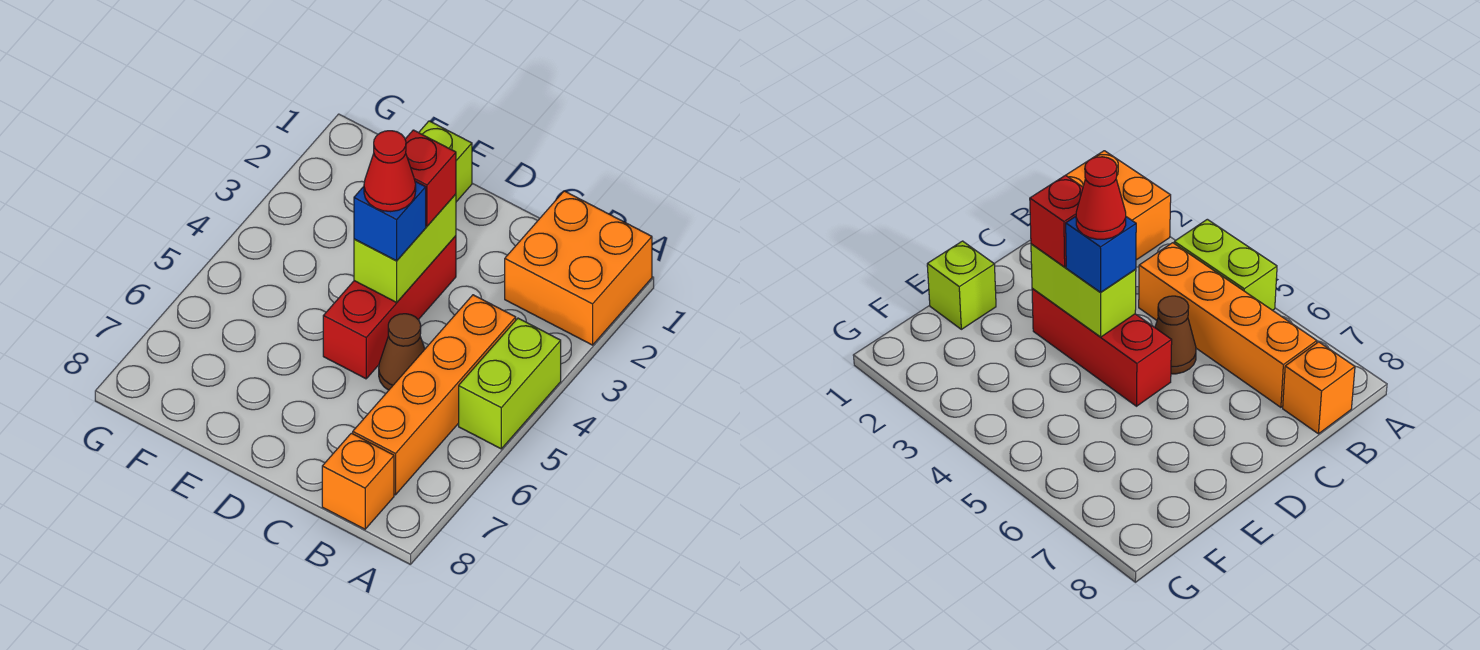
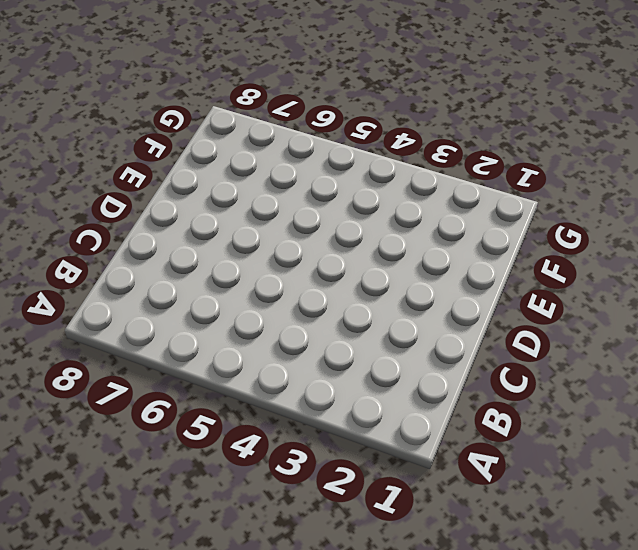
none -> orange brick A1:B2 level 1
none -> lime brick A4:A5 level 1

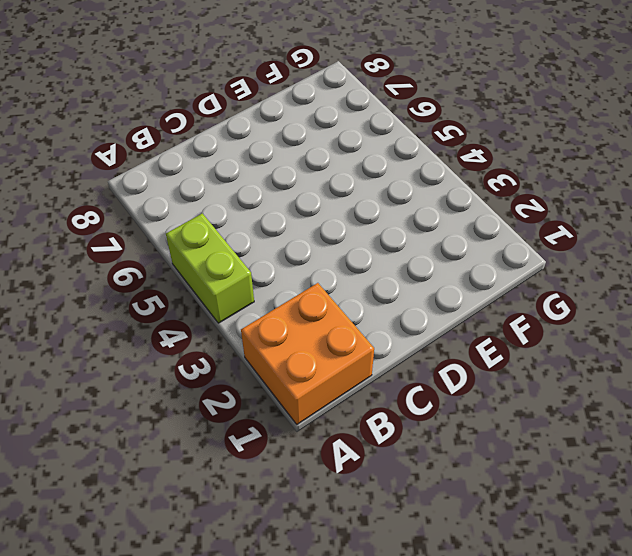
none -> orange brick B4:B7 level 1
none -> orange brick B8 level 1

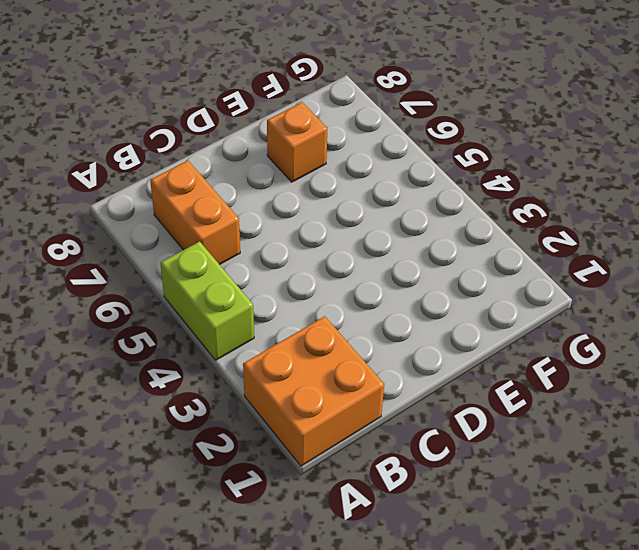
orange brick B6:B7 level 1 -> orange brick B4:B7 level 1
orange brick E7 level 1 -> orange brick B8 level 1
none -> brown cone C5 level 1
none -> red brick D3:D5 level 1

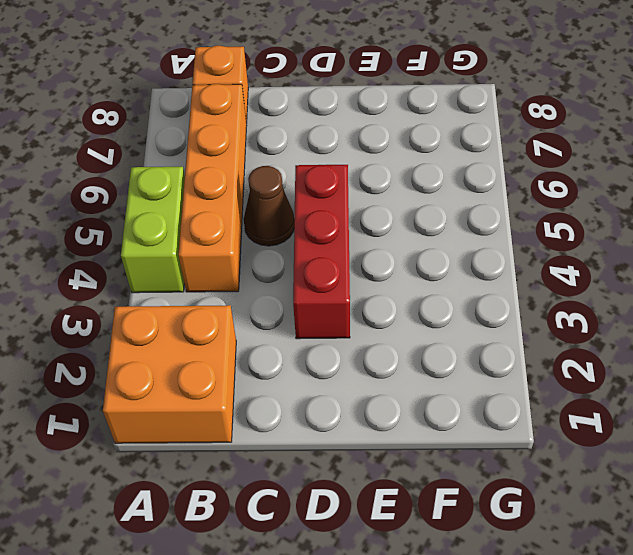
none -> lime brick E1 level 1
none -> lime brick D3:D4 level 2

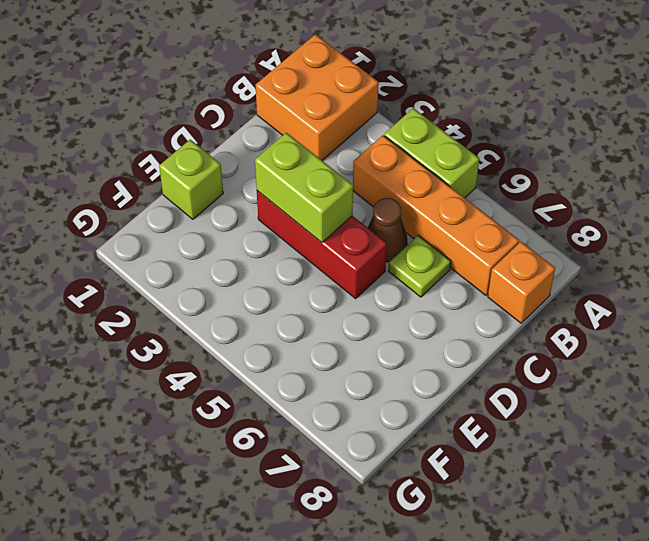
lime plate C6 level 1 -> none
none -> red brick D3 level 3
none -> blue brick D4 level 3

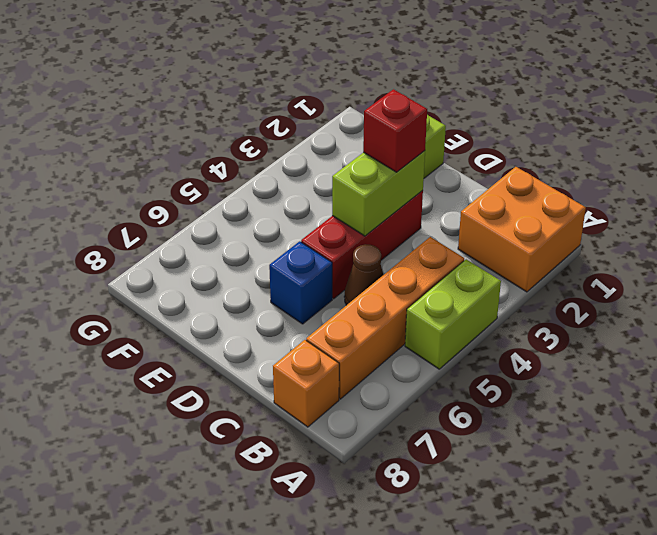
blue brick D6 level 1 -> blue brick D4 level 3
none -> red cone D4 level 4

